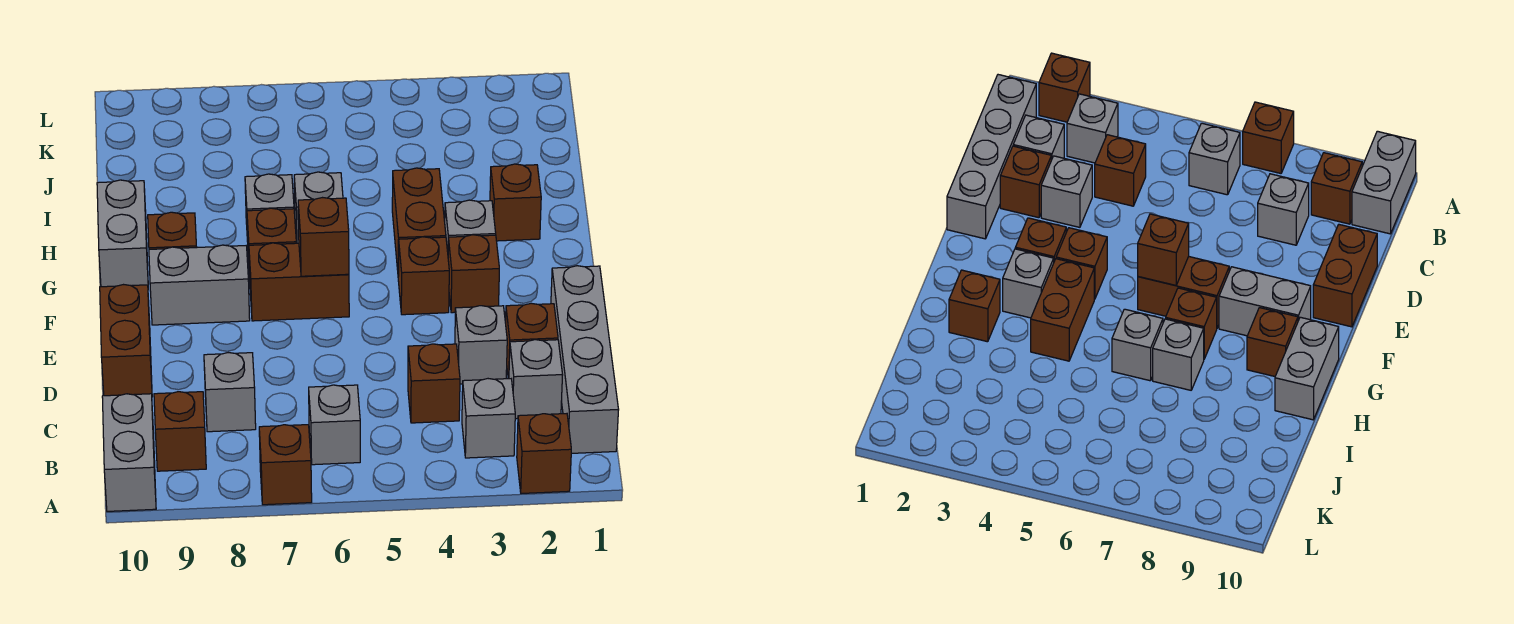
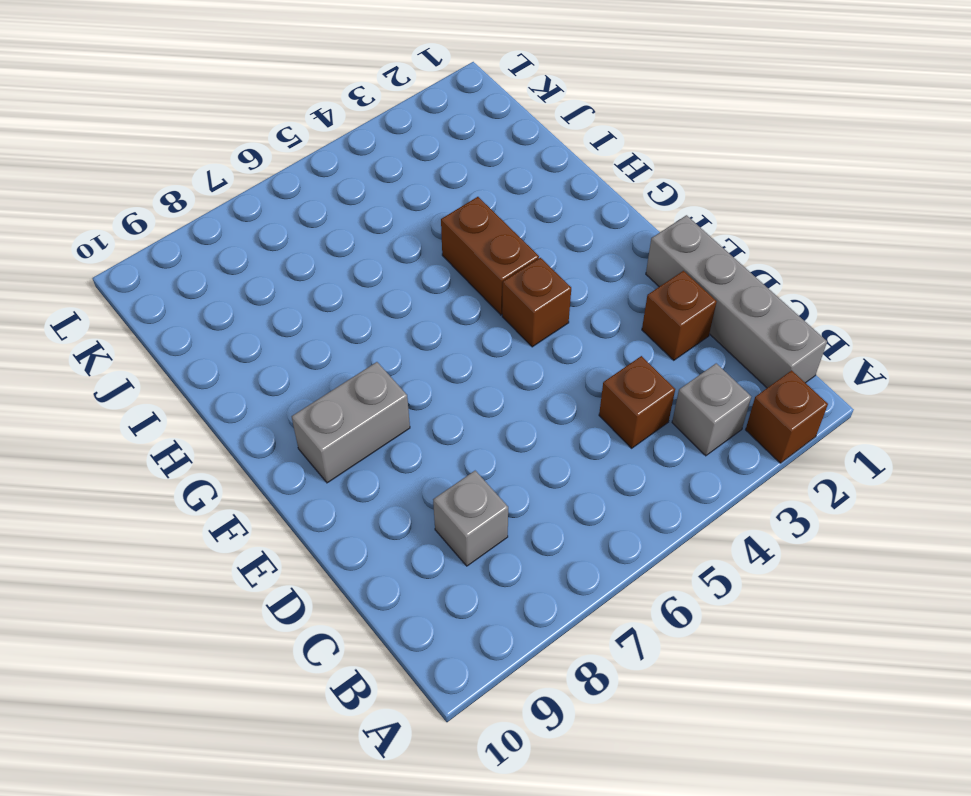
none -> brown brick A7 level 1
none -> grey brick A10:B10 level 1
none -> grey brick B6 level 1

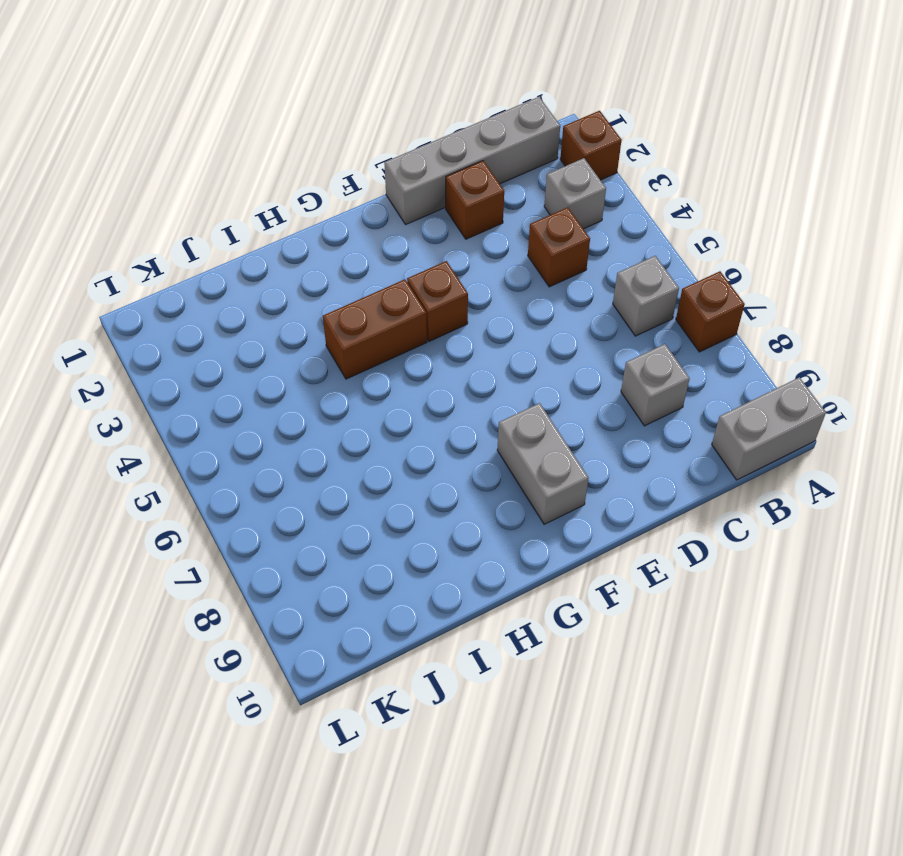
none -> brown brick B9 level 1
none -> grey brick C2 level 1
none -> grey brick D3 level 1

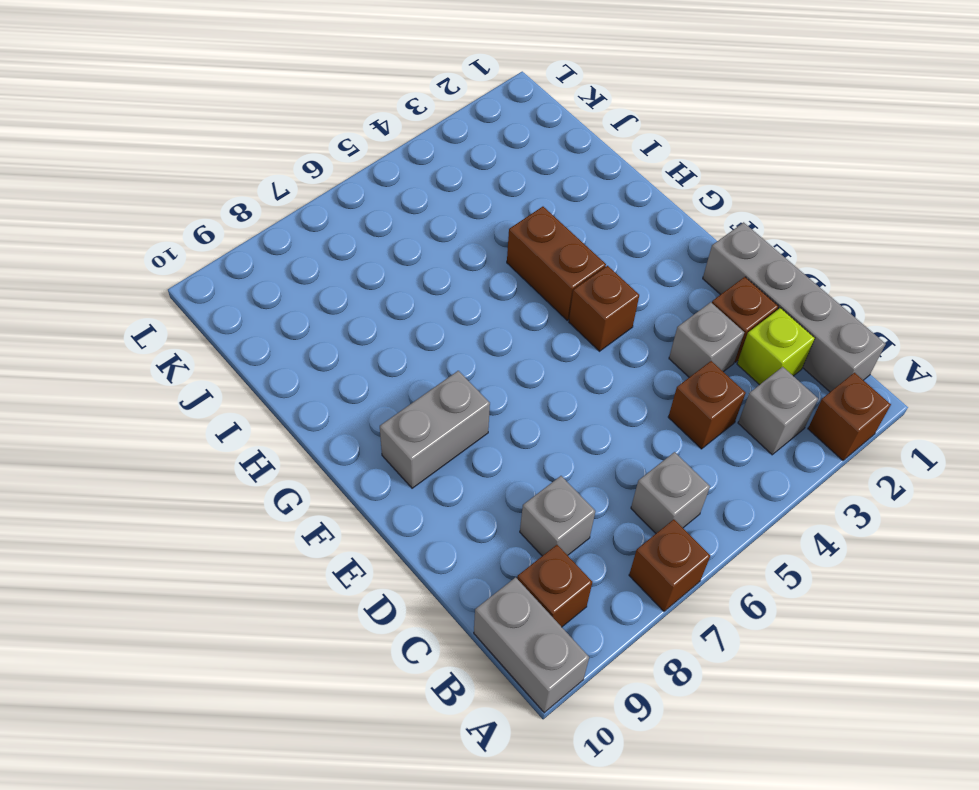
lime brick C2 level 1 -> grey brick C2 level 1
none -> brown brick D10:E10 level 1
none -> brown brick F3 level 1
none -> brown brick F6:F7 level 1

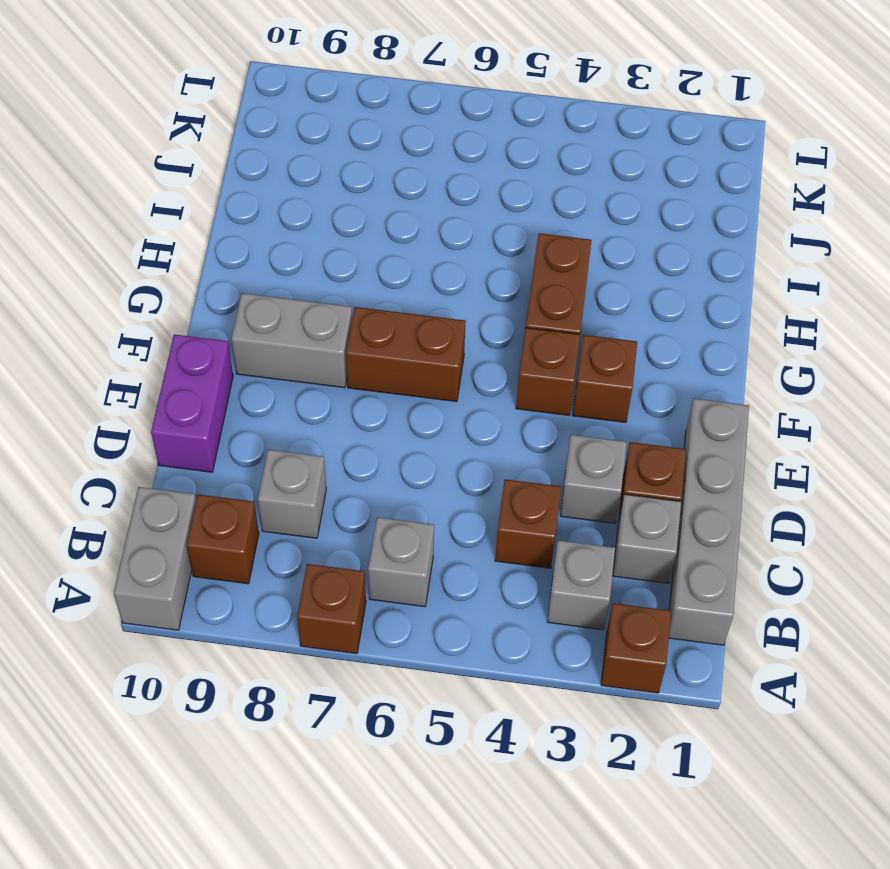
purple brick D10:E10 level 1 -> brown brick D10:E10 level 1
none -> grey brick G3 level 1
none -> brown brick G7 level 1
none -> brown brick G9 level 1

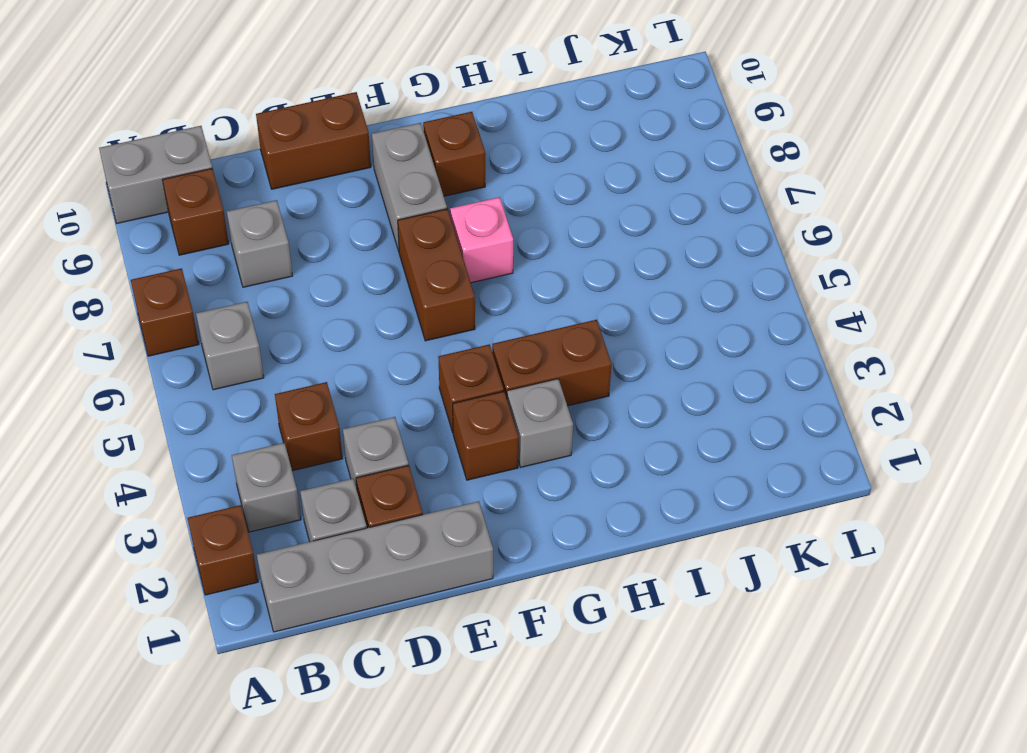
pink brick G7 level 1 -> brown brick G7 level 1
none -> grey brick G10:H10 level 1
none -> brown brick H2 level 1
none -> grey brick H6 level 1

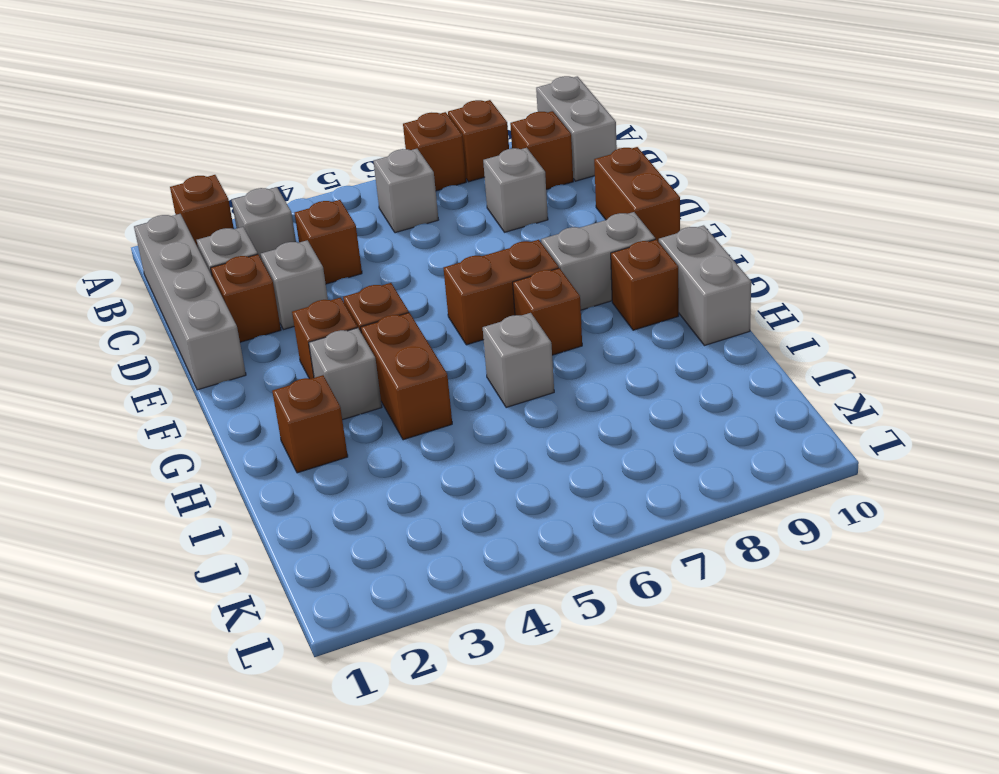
brown brick A8 level 1 -> brown brick F6 level 2
none -> grey brick H7 level 1

